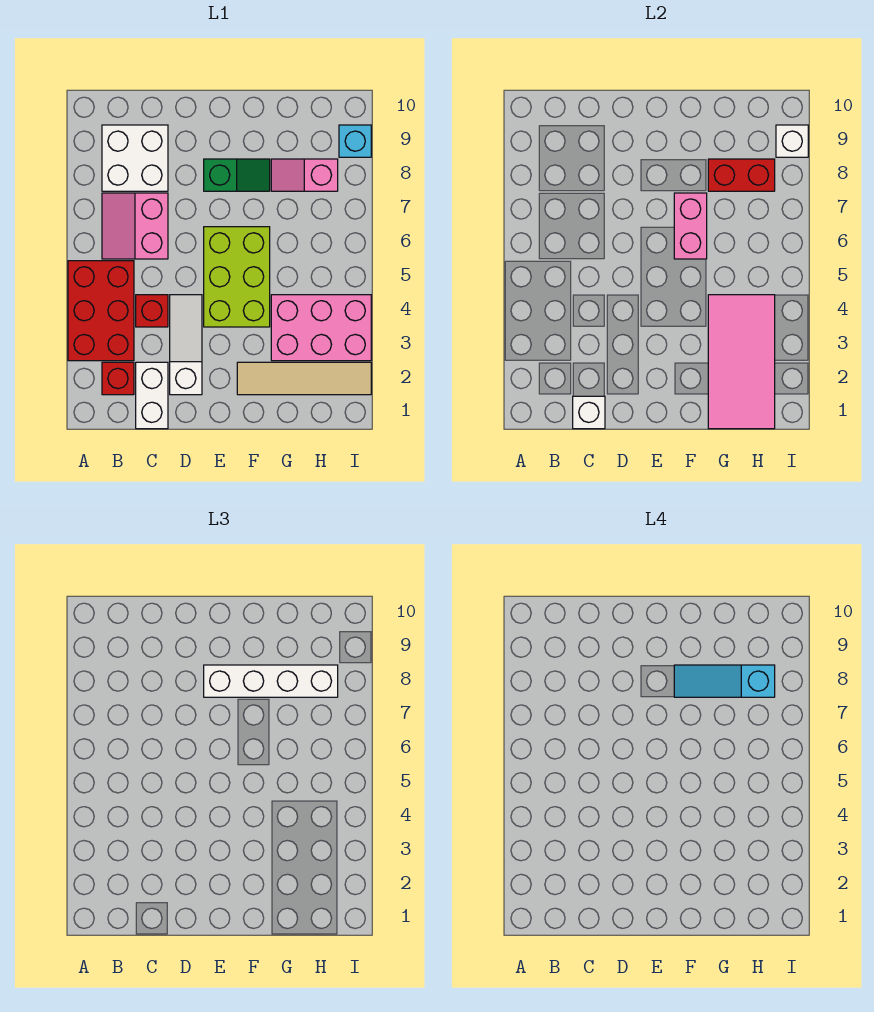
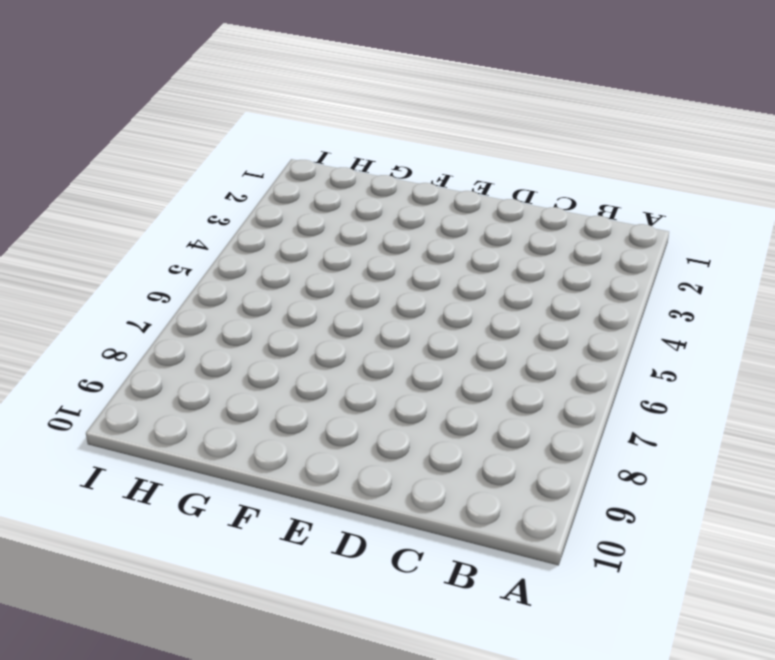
none -> red brick A3:B5 level 1
none -> red brick B2 level 1
none -> pink slope B6:C7 level 1 top C

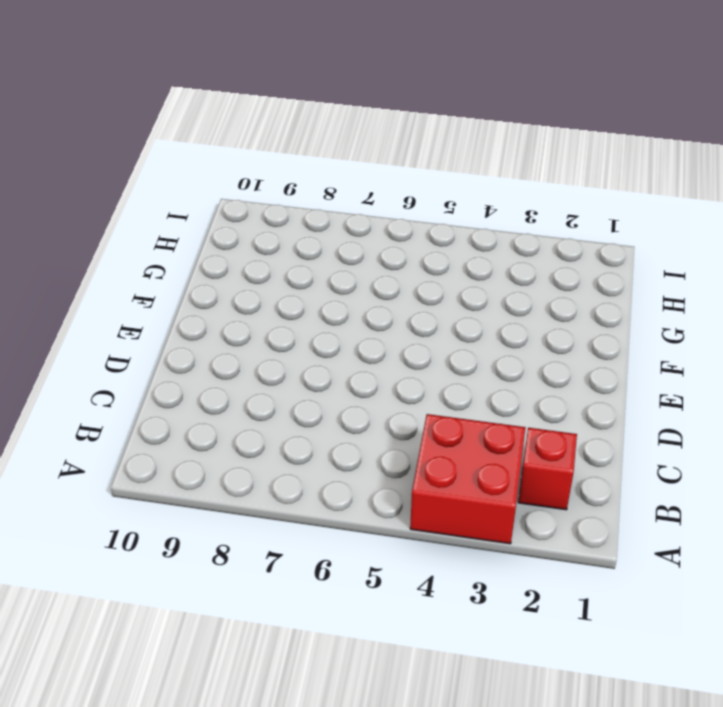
red brick A3:B4 level 1 -> red brick A3:B5 level 1
none -> pink slope B6:C7 level 1 top C
none -> white brick B8:C9 level 1
none -> white brick C1:C2 level 1

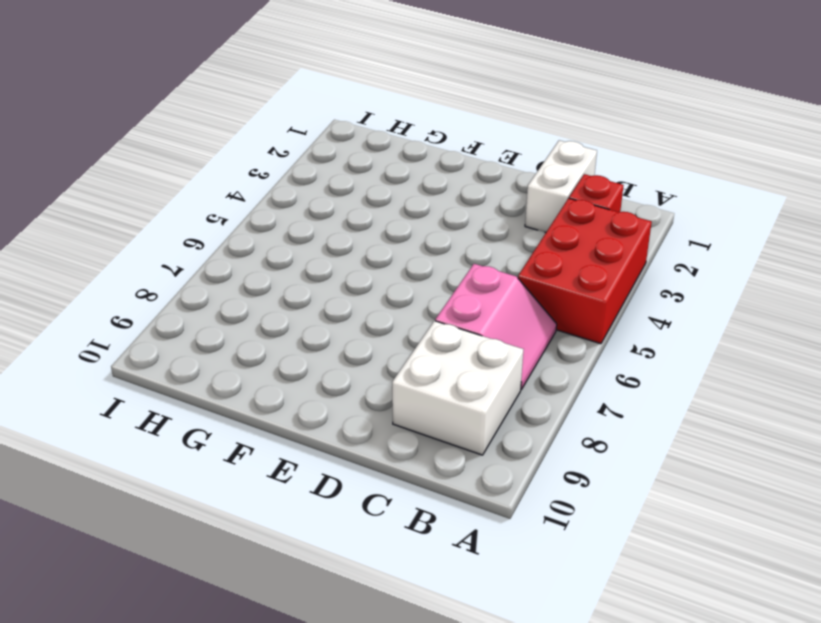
none -> red brick C4 level 1
none -> white slope D2:D4 level 1 top 2
none -> lime brick E4:F6 level 1

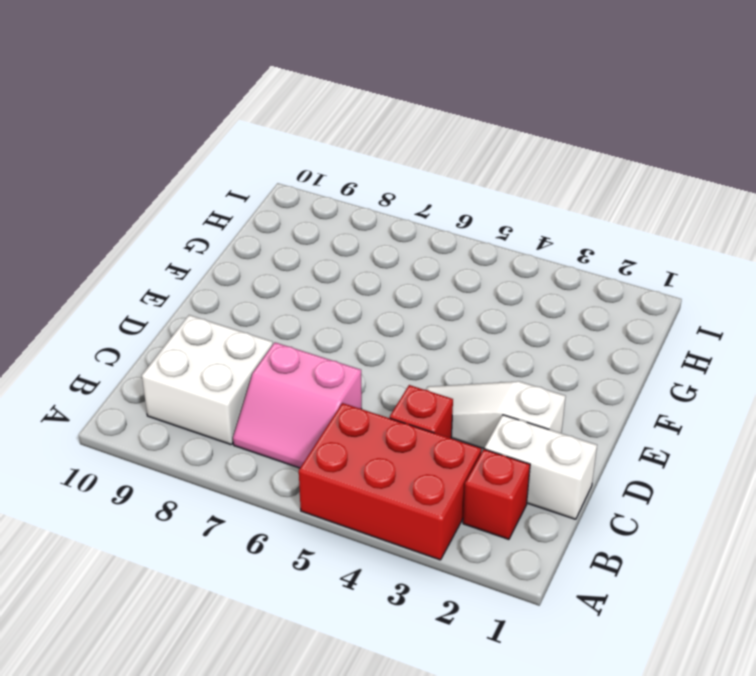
none -> lime brick E4:F6 level 1
none -> green slope E8:F8 level 1 top E
none -> tan tile F2:I2 level 1

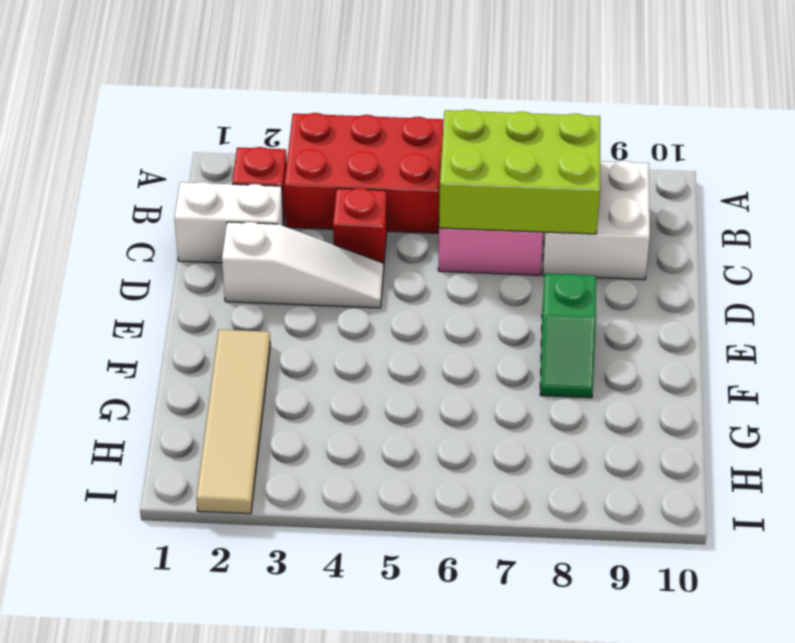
lime brick B6:C8 level 2 -> lime brick E4:F6 level 1
none -> pink brick G3:I4 level 1
none -> pink slope G8:H8 level 1 top H
none -> cyan brick I9 level 1

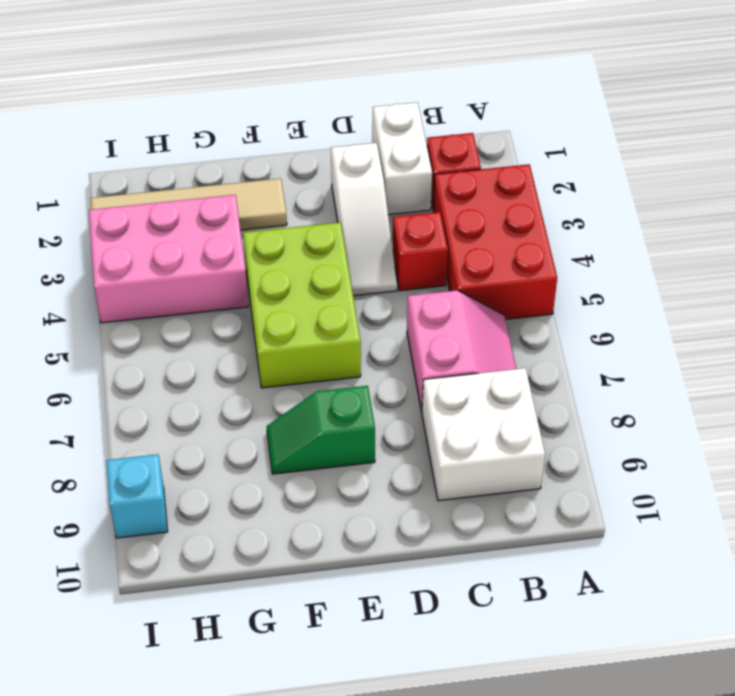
none -> pink slope G8:H8 level 1 top H
none -> white brick C1 level 2
none -> pink brick F6:F7 level 2

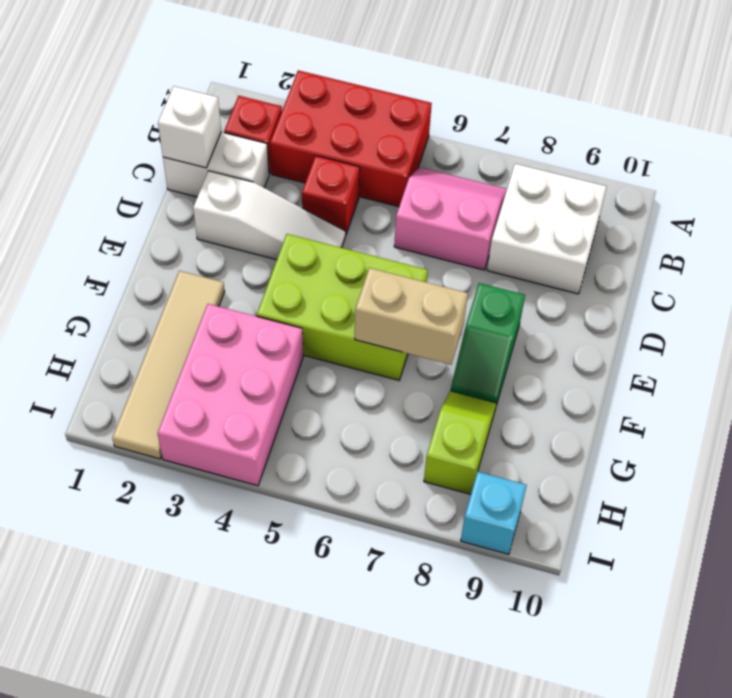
tan brick F6:F7 level 2 -> pink brick F6:F7 level 2
lime slope G8:H8 level 1 top H -> pink slope G8:H8 level 1 top H
none -> pink tile G1:H4 level 2
none -> red brick G8:H8 level 2
none -> white brick I9 level 2

